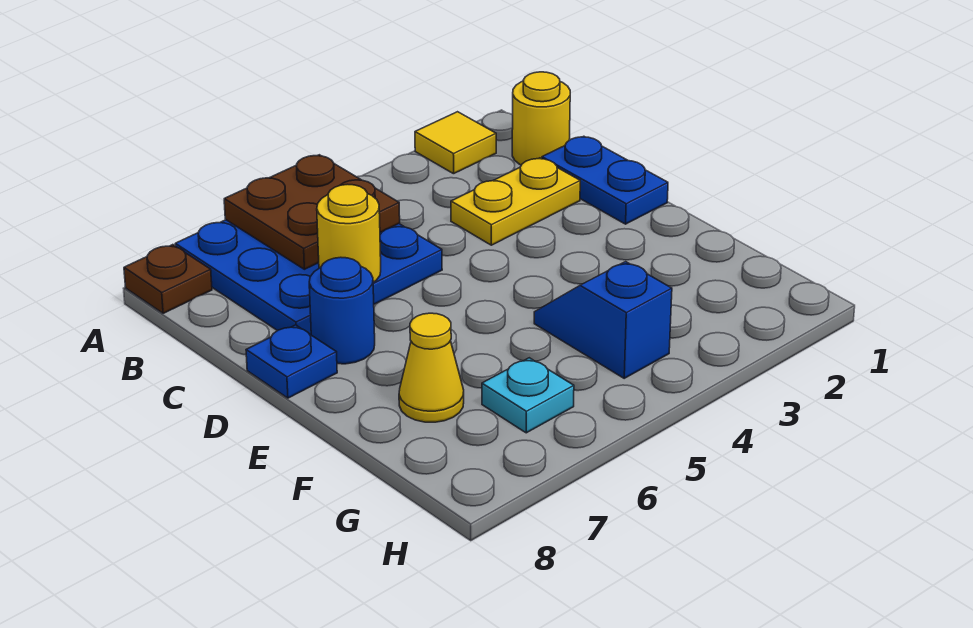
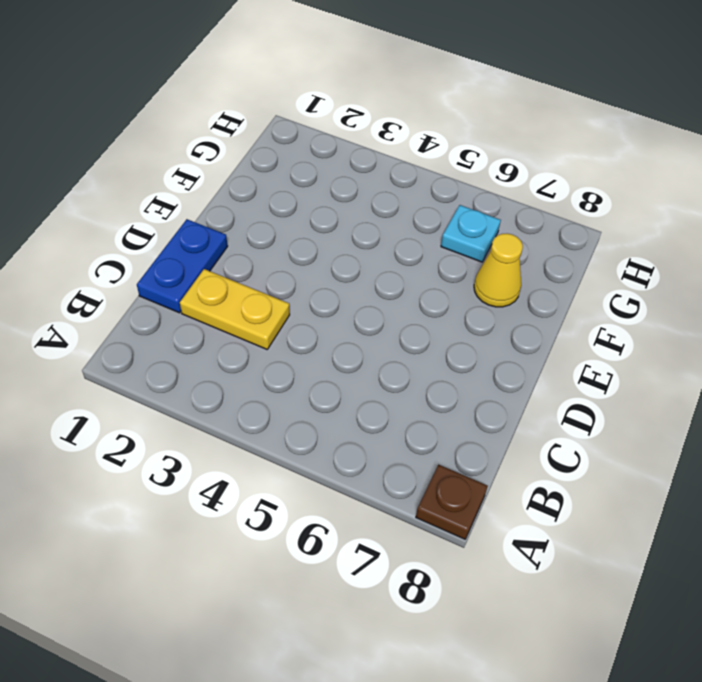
none -> yellow tile A2 level 1
none -> blue plate A5:C7 level 1
none -> yellow round brick B1 level 1

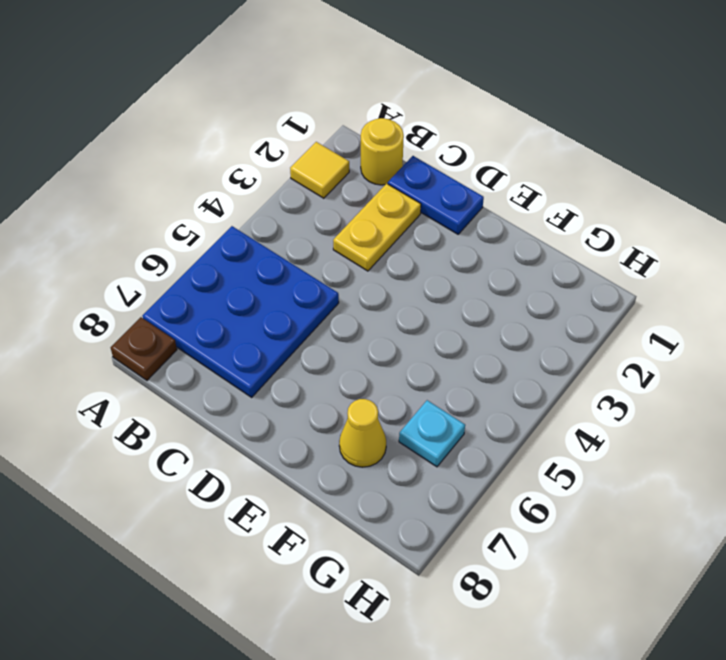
none -> blue round brick D7 level 1
none -> blue plate D8 level 1
none -> blue slope F4:G4 level 1 top G

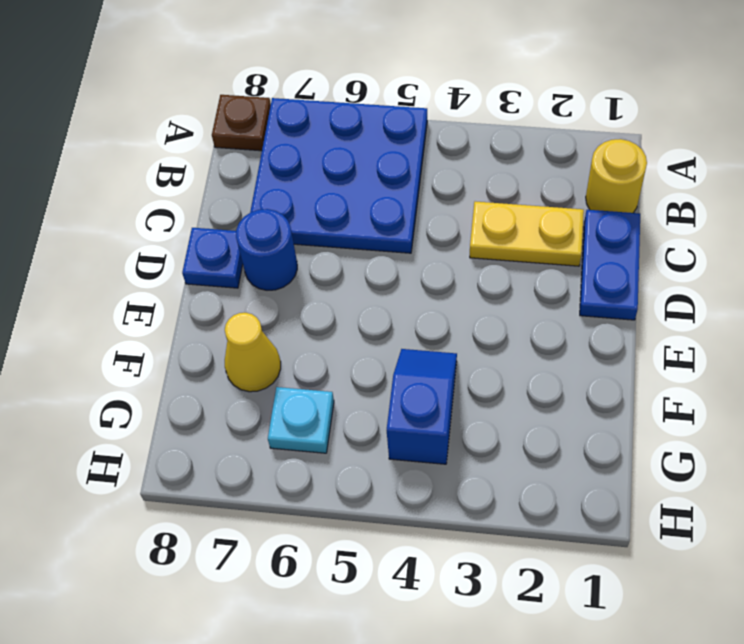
none -> yellow tile A2 level 1
none -> brown plate A5:B6 level 2
none -> yellow round brick C6 level 2

